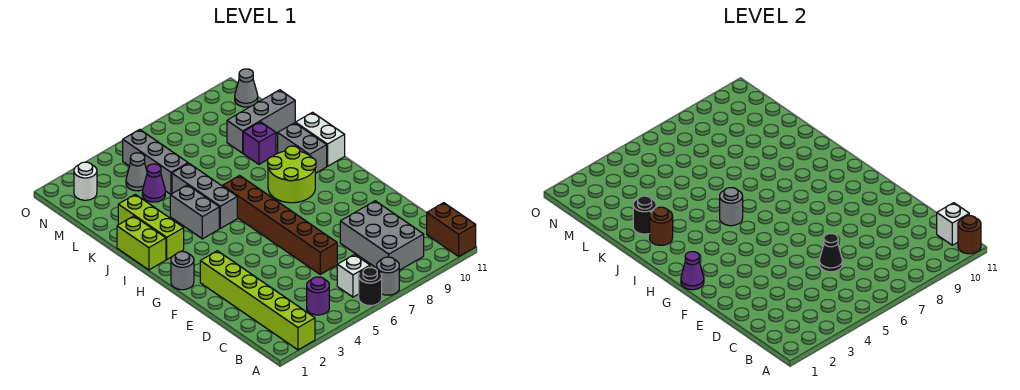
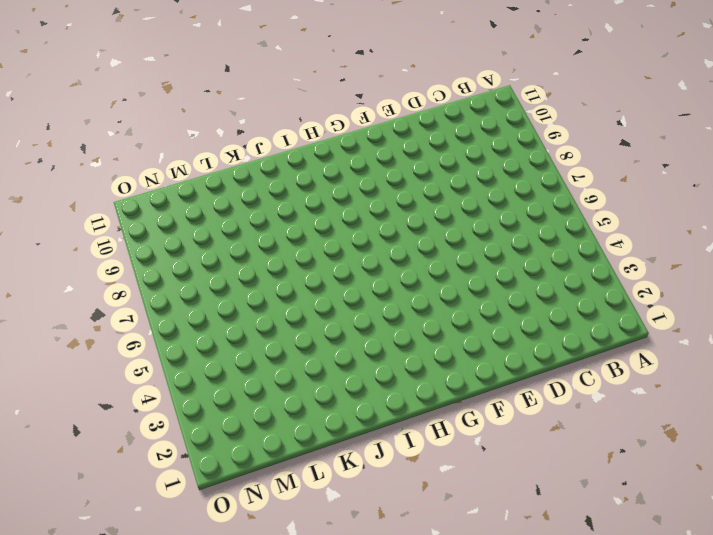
none -> lime brick A2:F2 level 1
none -> black round brick A6 level 1
none -> grey round brick A7 level 1
none -> brown brick A11:B11 level 1

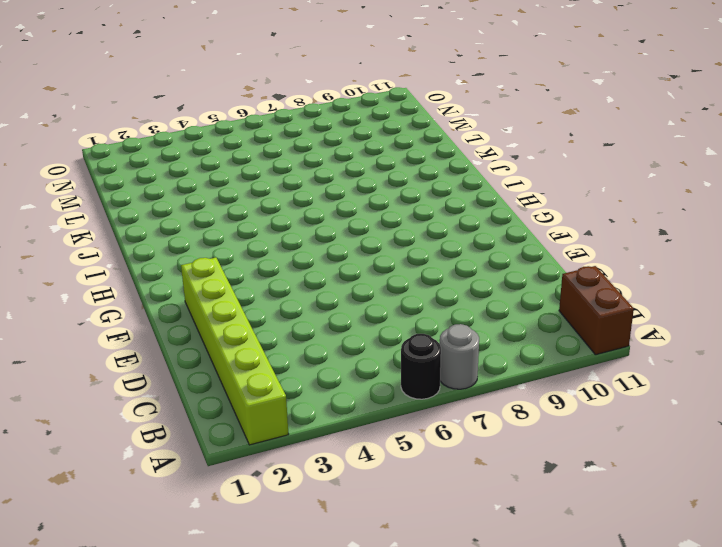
none -> purple round brick B4 level 1
none -> white brick B6 level 1
none -> grey brick B8:D9 level 1
none -> brown brick D6:I6 level 1

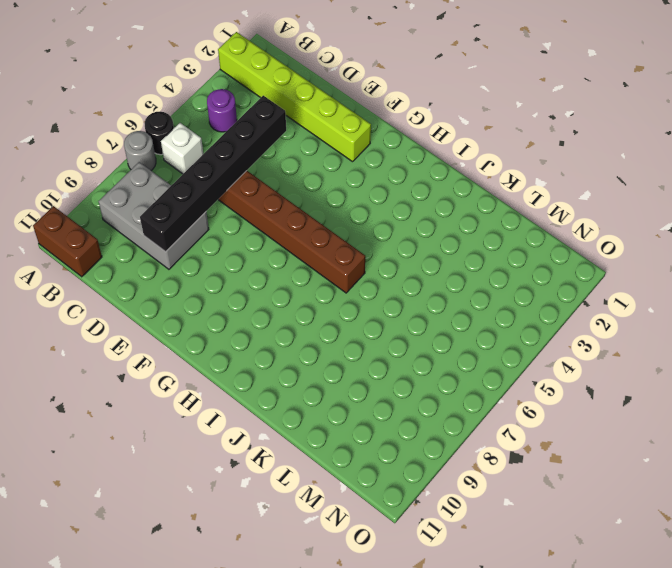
black brick D4:D9 level 2 -> black cone D6 level 2
none -> grey round brick G1 level 1
none -> lime round brick H8:I9 level 1
none -> lime brick I1:J1 level 1
none -> lime brick I2:K2 level 1

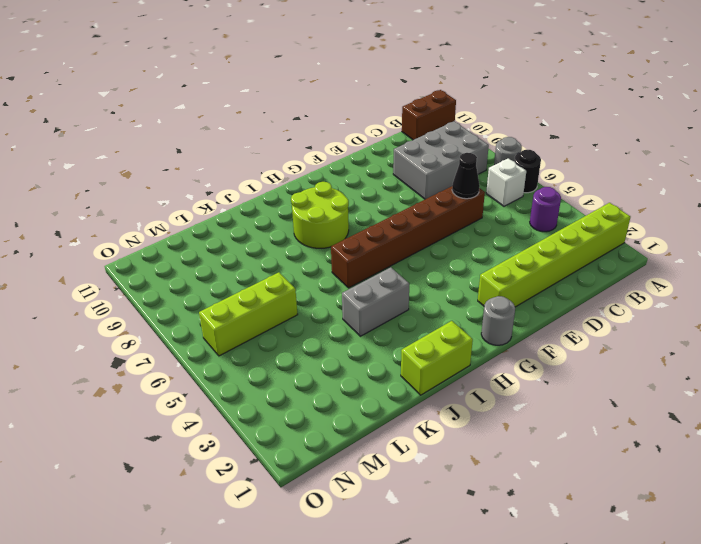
lime brick L6:N6 level 1 -> lime brick I2:K2 level 1
none -> grey brick I5:K5 level 1
none -> grey brick I10:J10 level 1
none -> white brick I11:J11 level 1
none -> purple brick K9 level 1

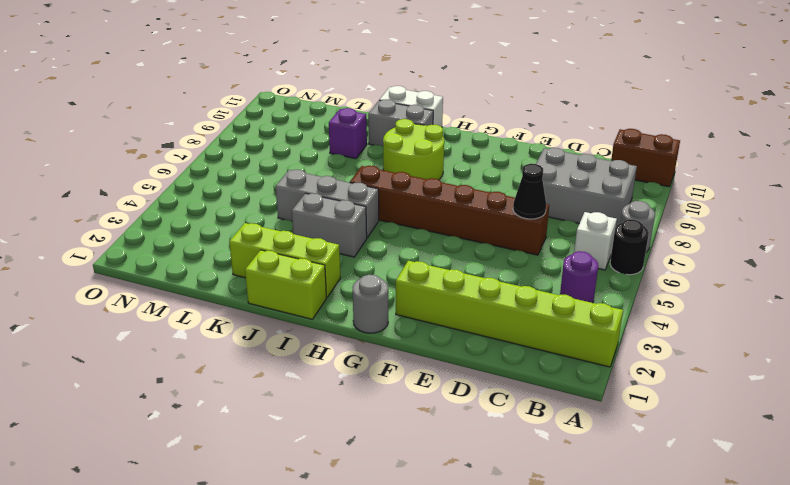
none -> purple cone L4 level 1
none -> grey brick L5:N5 level 1
none -> grey brick L9:L11 level 1
none -> grey cone M4 level 1

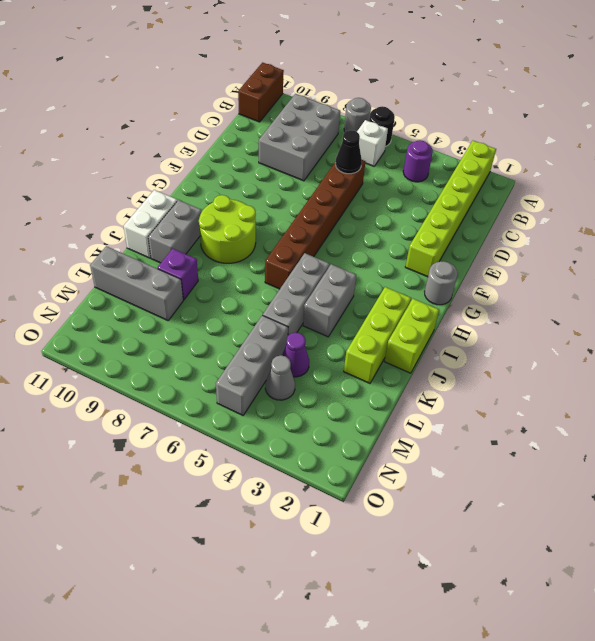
none -> white round brick N2 level 1
none -> grey cone N11 level 1
none -> brown round brick A11 level 2
none -> white brick B11 level 2

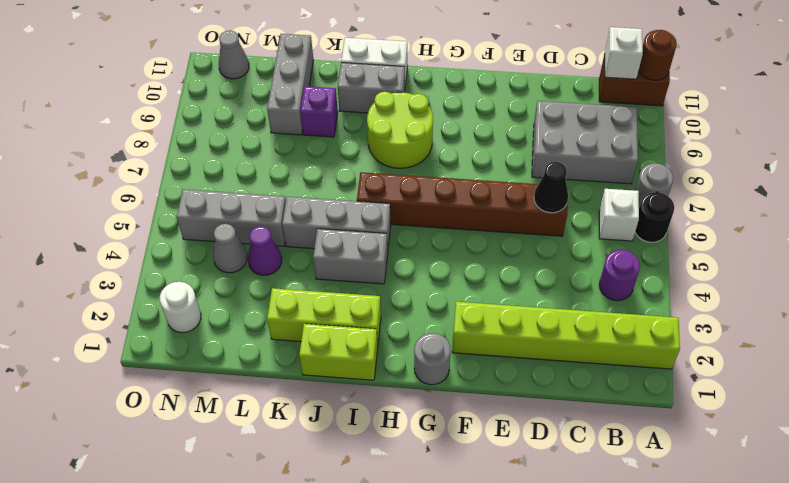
none -> purple cone G1 level 2
none -> grey round brick I5 level 2
none -> brown round brick J2 level 2
none -> black round brick K2 level 2

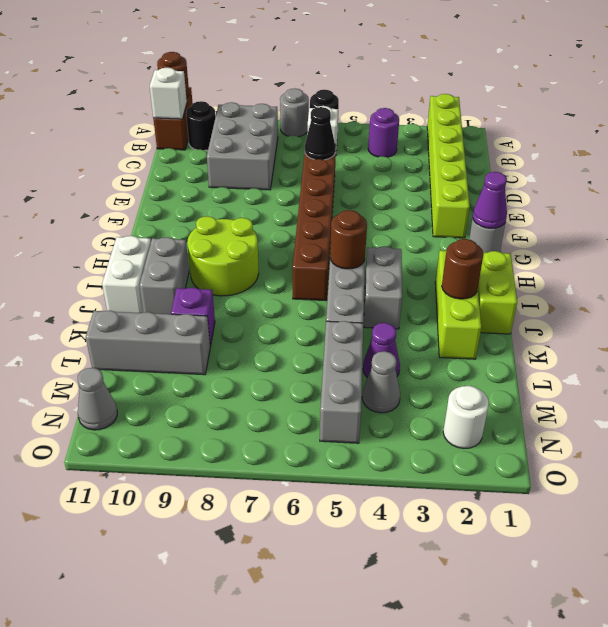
black round brick B10 level 1 -> black round brick K2 level 2
brown round brick I5 level 2 -> grey round brick I5 level 2

